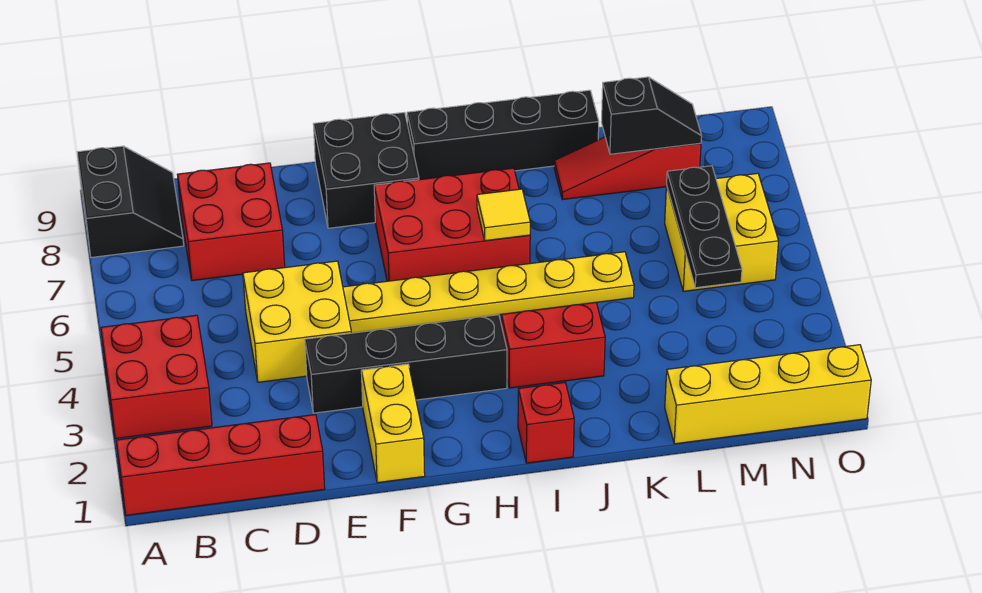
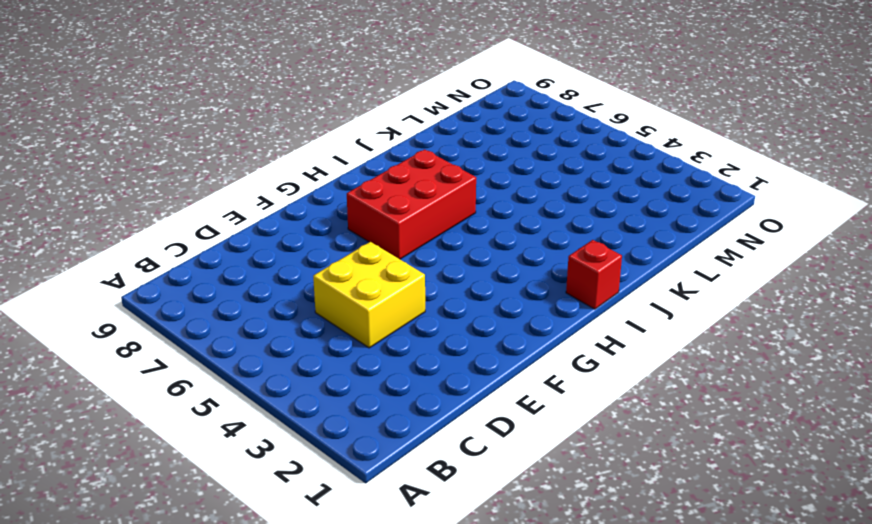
none -> red brick A1:D1 level 1
none -> red brick A3:B4 level 1
none -> black slope A8:B9 level 1 top A

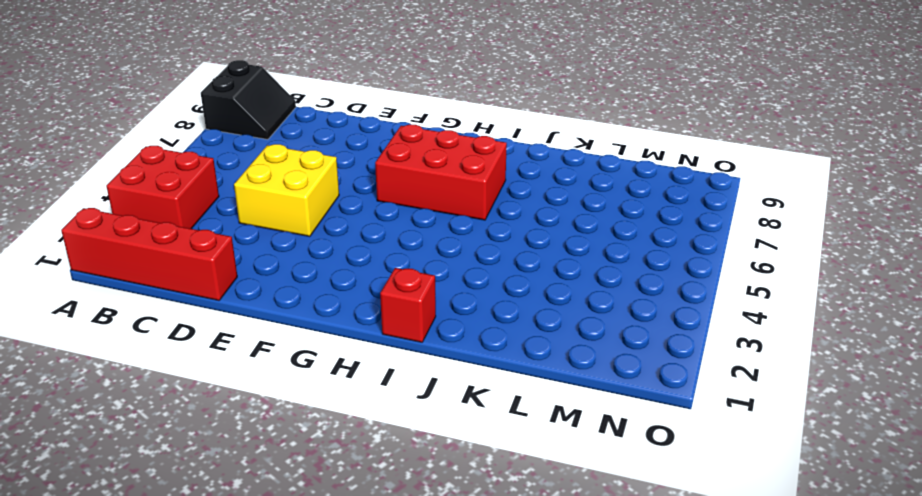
none -> red brick C7:D8 level 1
none -> black brick E3:H3 level 1
none -> yellow brick F1:F2 level 1

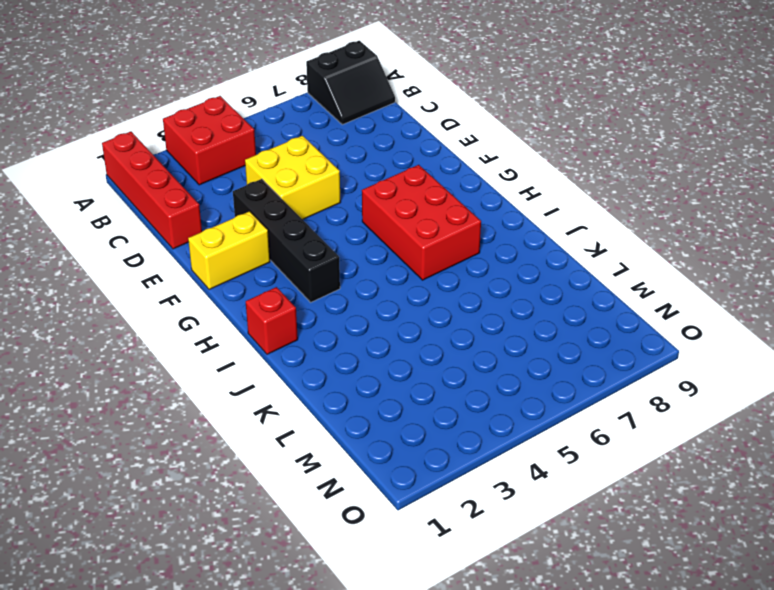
none -> red brick C7:D8 level 1
none -> yellow plate F5:K5 level 1
none -> black brick F8:G9 level 1

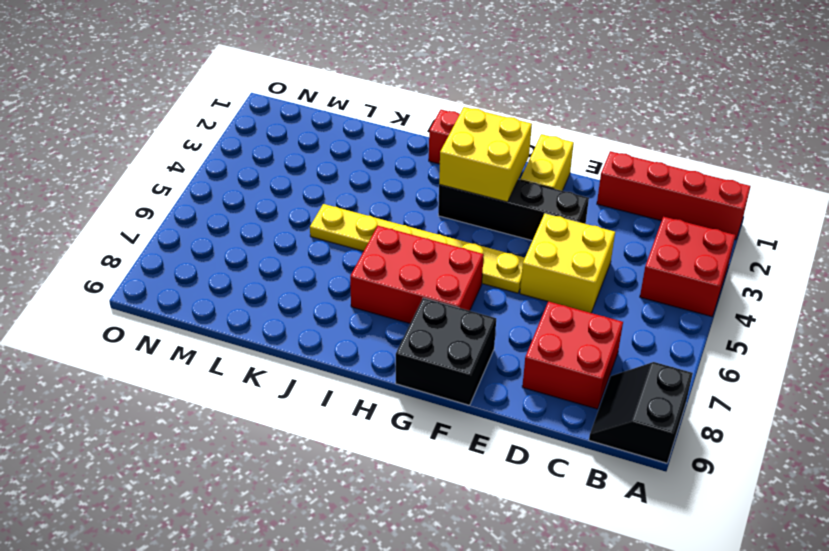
yellow brick G2:H3 level 2 -> yellow brick M5:N6 level 1
none -> black brick H9:K9 level 1
none -> red brick I3:J3 level 1
none -> red slope K8:M8 level 1 top M

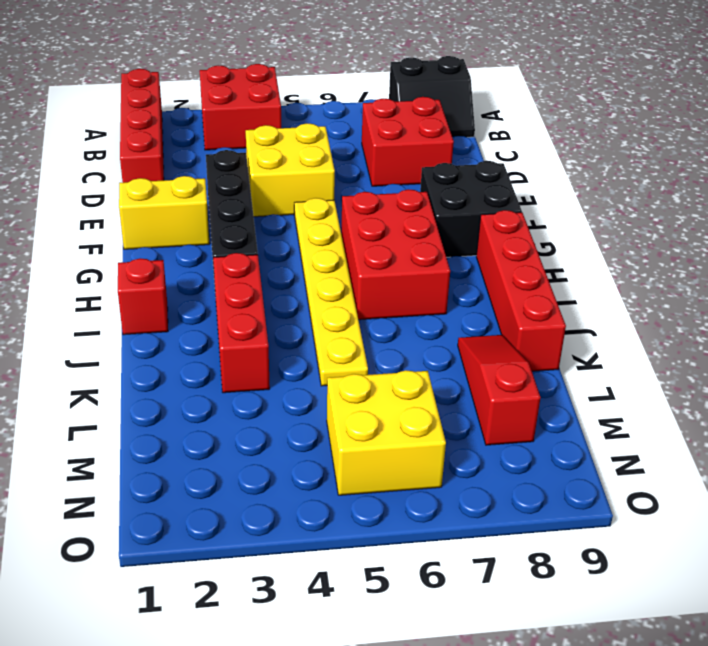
red brick H9:K9 level 1 -> black brick H9:K9 level 1
red brick I3:K3 level 1 -> red brick I3:J3 level 1
none -> yellow brick L1:O1 level 1
none -> yellow tile I6 level 2
none -> black slope L8:M8 level 2 top L

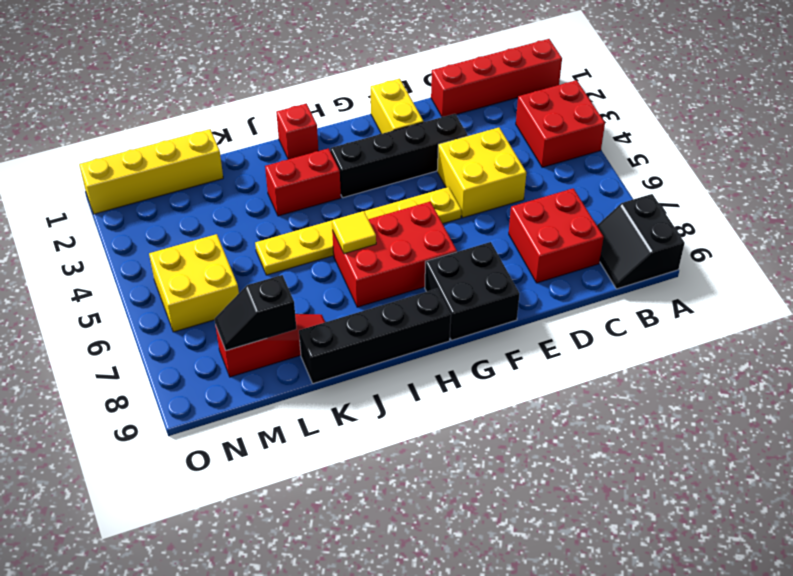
none -> black plate M4:M6 level 2

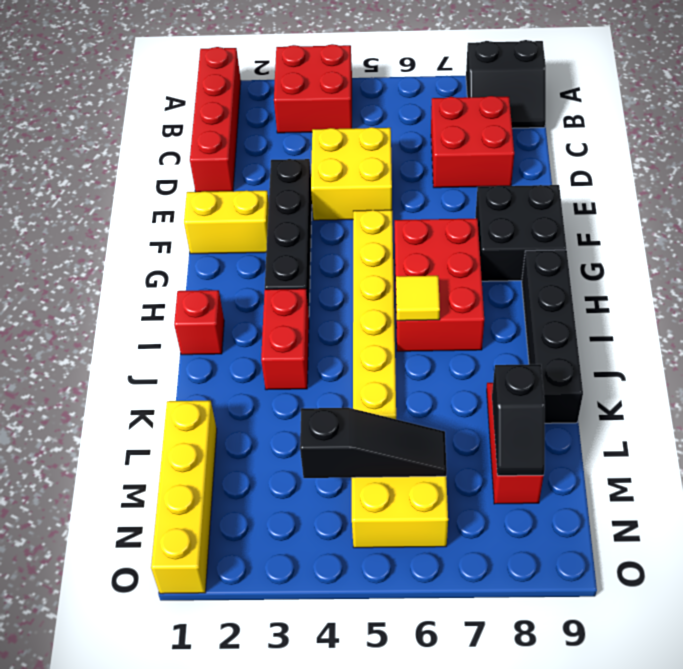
black slope M4:M6 level 2 top 4 -> black plate M4:M6 level 2

